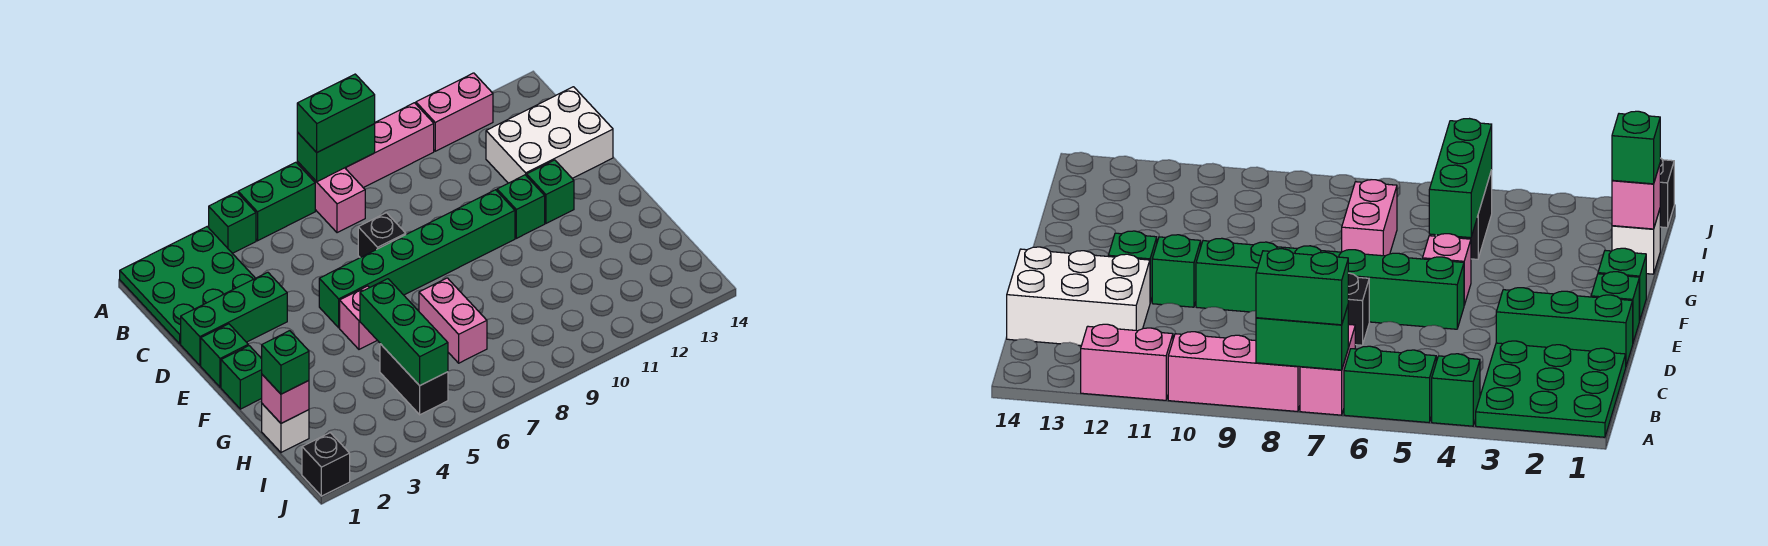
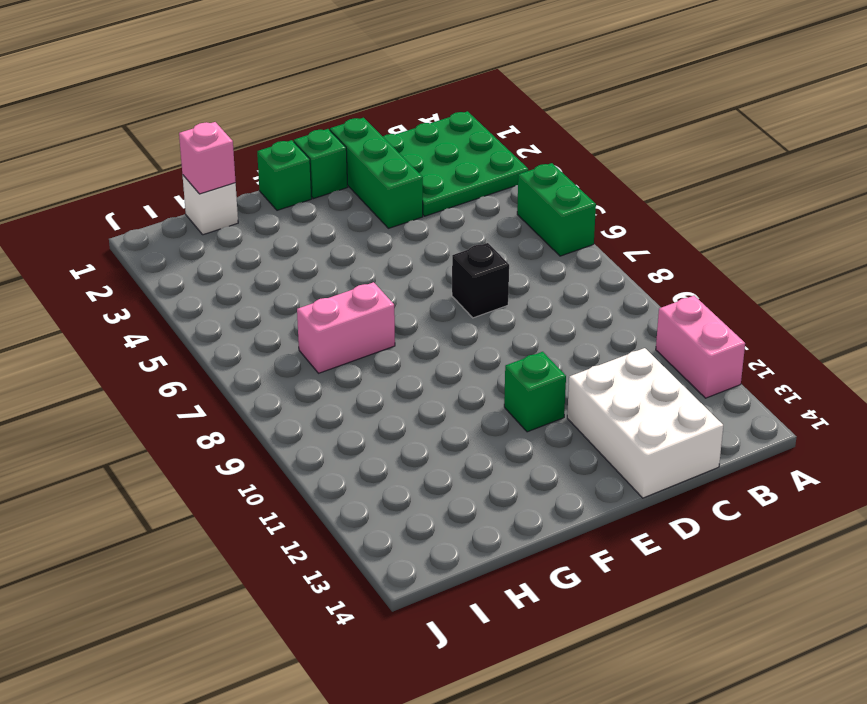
none -> green brick A4 level 1
none -> pink brick A7:B7 level 1
none -> pink brick A8:A10 level 1

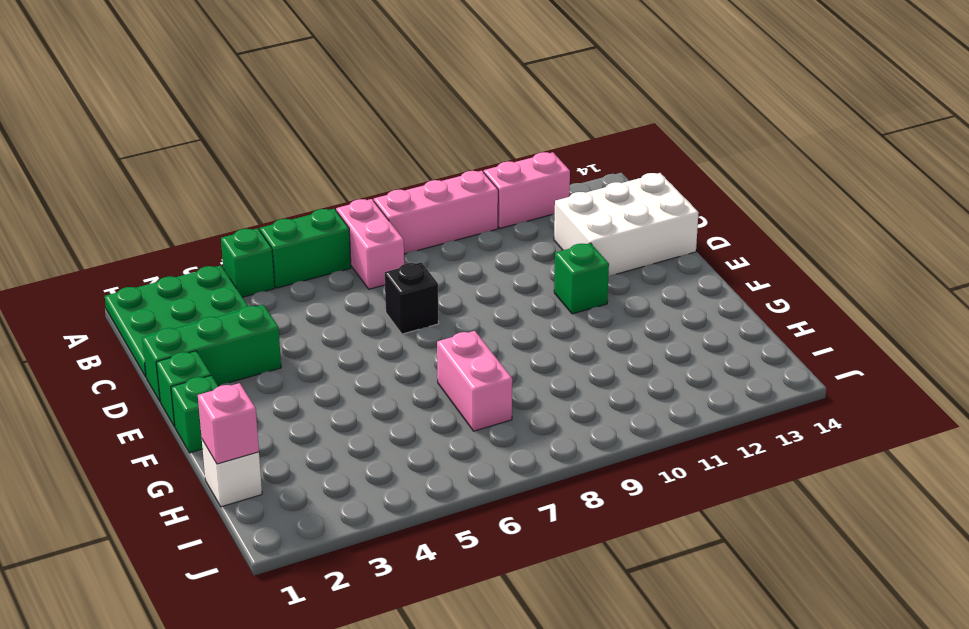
none -> green brick E5:E10 level 1
none -> green brick E12 level 1
none -> pink brick F5 level 1

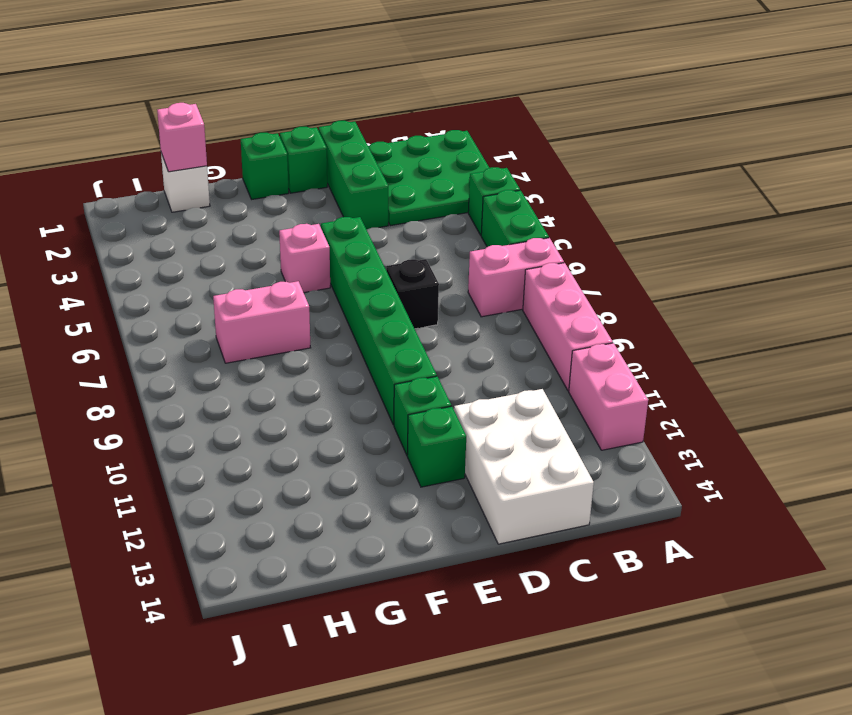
none -> black brick H5:I5 level 1
none -> black brick J1 level 1
none -> green brick A7:A8 level 2

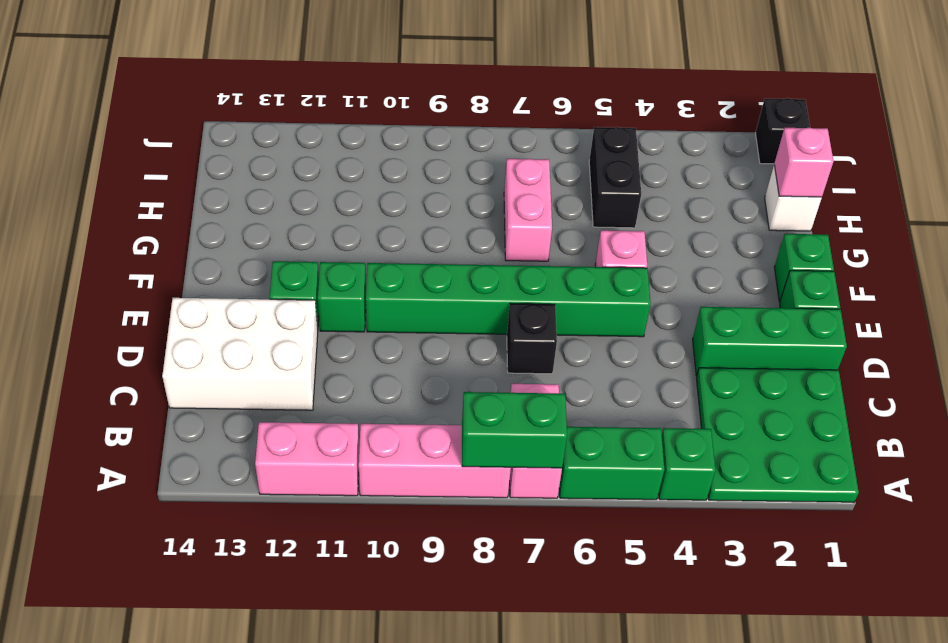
none -> green brick G5:I5 level 2
none -> green brick A7:A8 level 3
none -> green brick H1 level 3

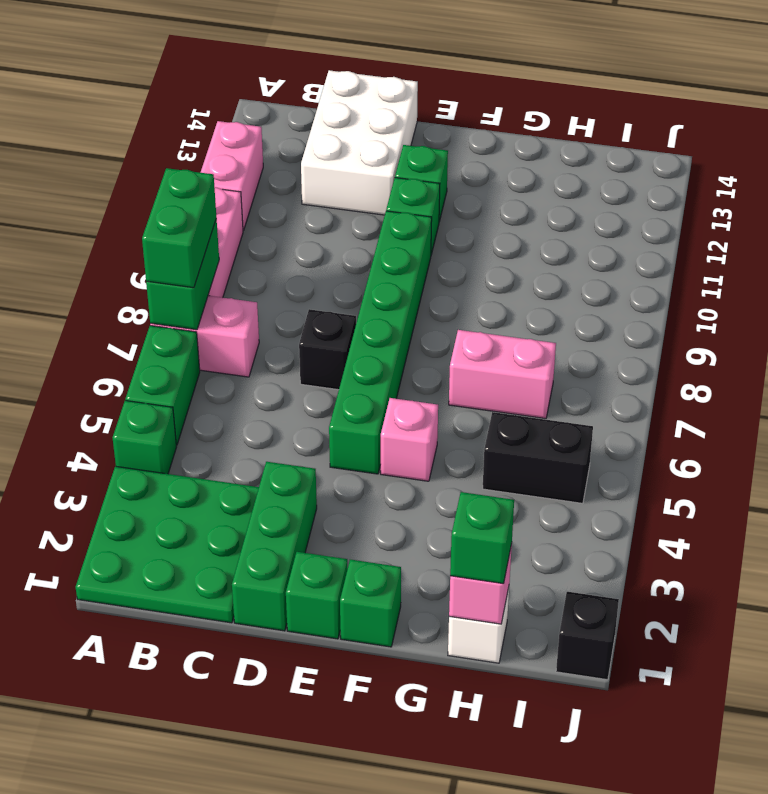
none -> green brick G5:I5 level 2

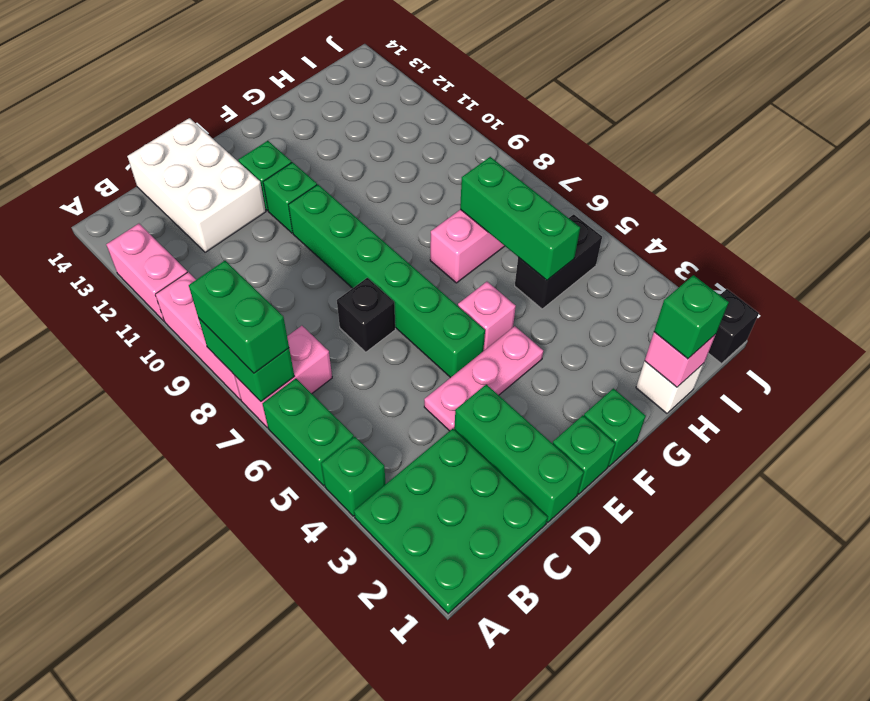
pink plate D4:F4 level 1 -> none
green brick H5:H7 level 2 -> green brick G5:I5 level 2

